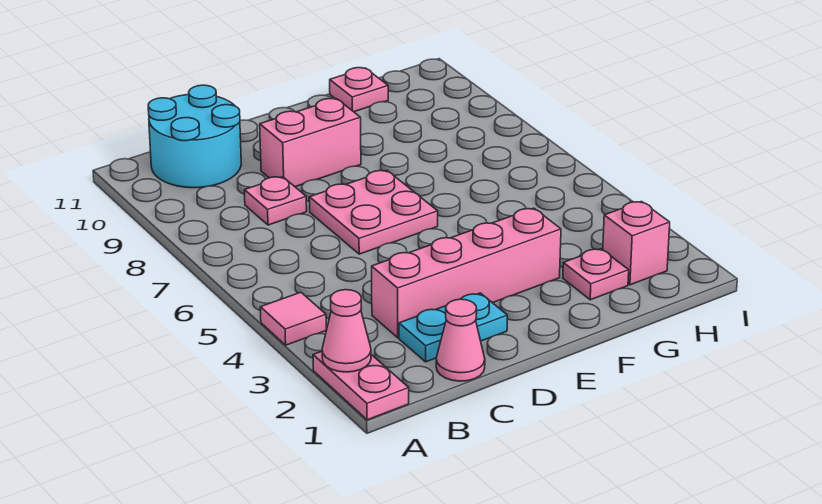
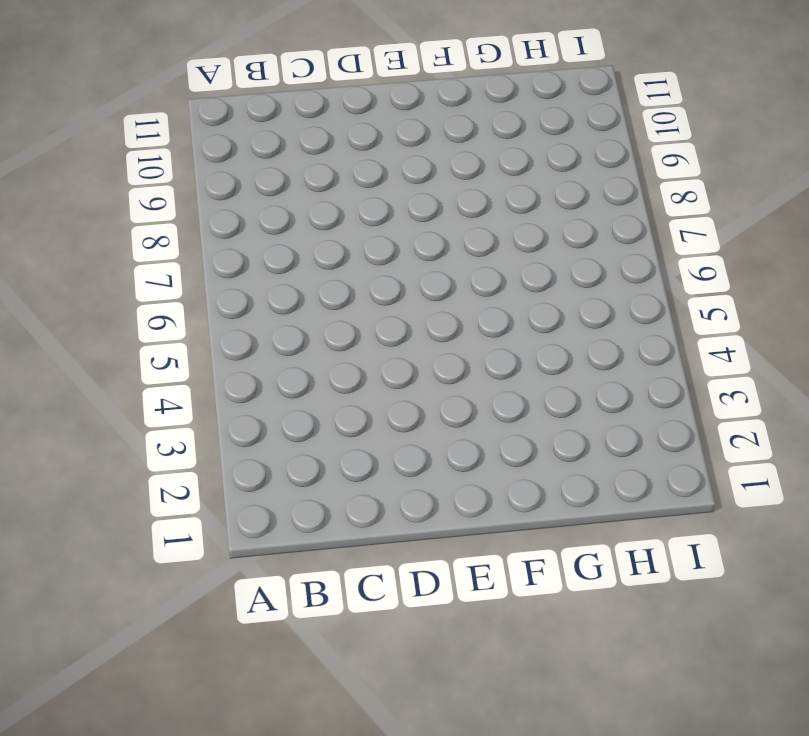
none -> pink plate A1:A2 level 1
none -> pink tile A4 level 1
none -> cyan round brick B10:C11 level 1

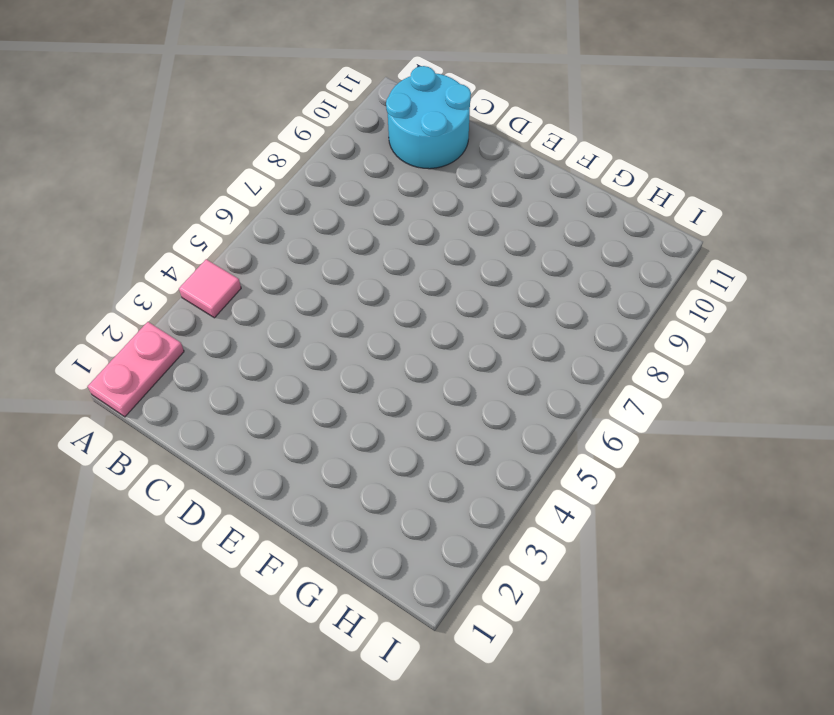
none -> pink cone C1 level 1
none -> cyan plate C2:D2 level 1
none -> pink brick C3:F3 level 1

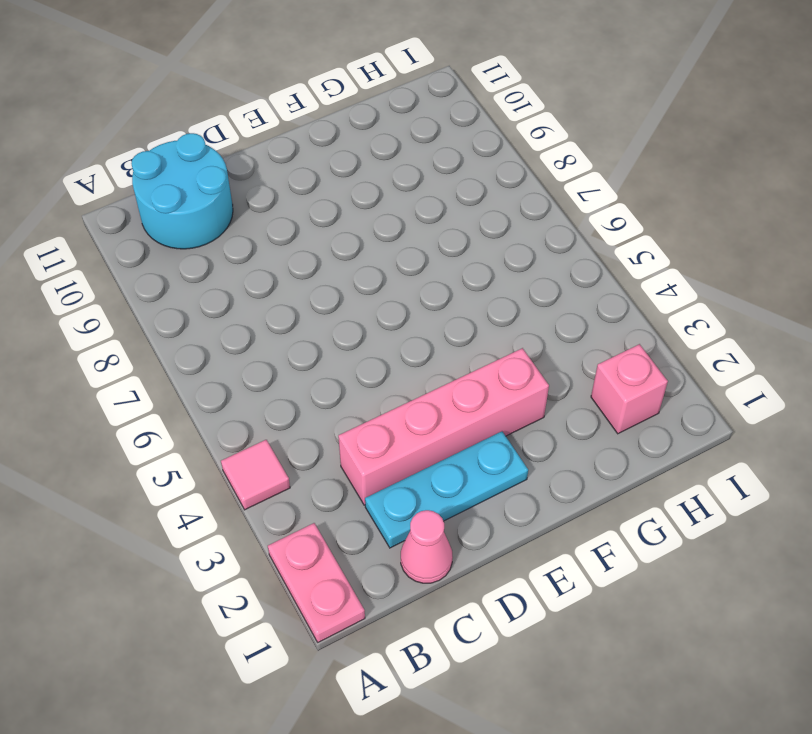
cyan plate C2:E2 level 1 -> cyan plate C2:D2 level 1
none -> pink plate C8 level 1
none -> pink plate D6:E7 level 1
none -> pink brick D9:E9 level 1

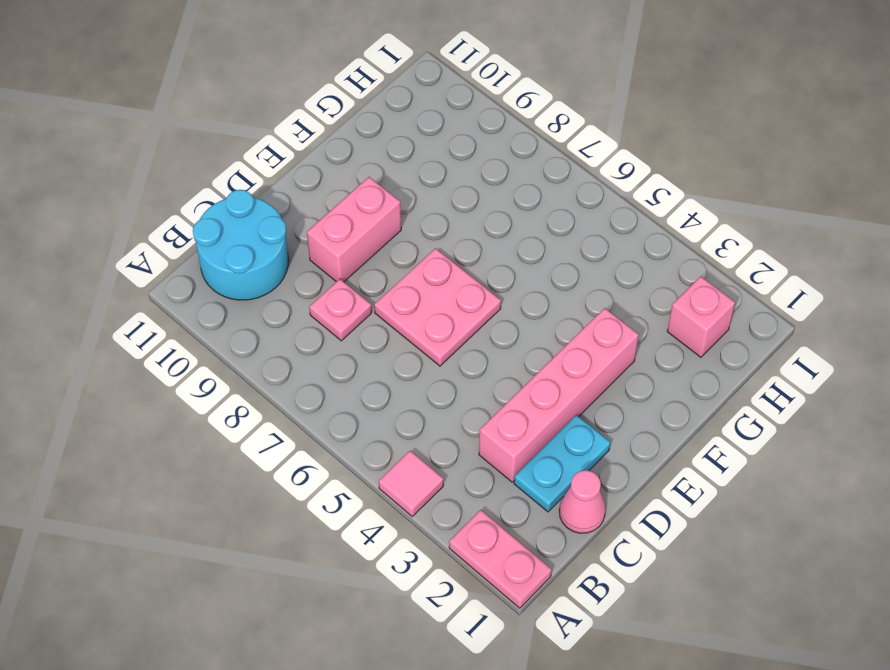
none -> pink plate G2 level 1
none -> pink plate G11 level 1
none -> pink cone A2 level 2

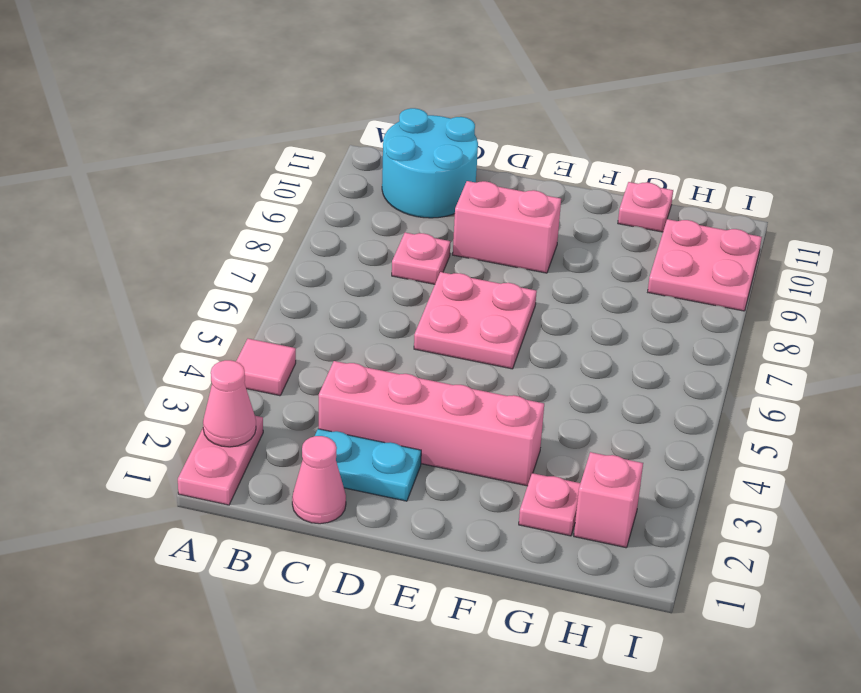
pink plate H9:I10 level 1 -> none

